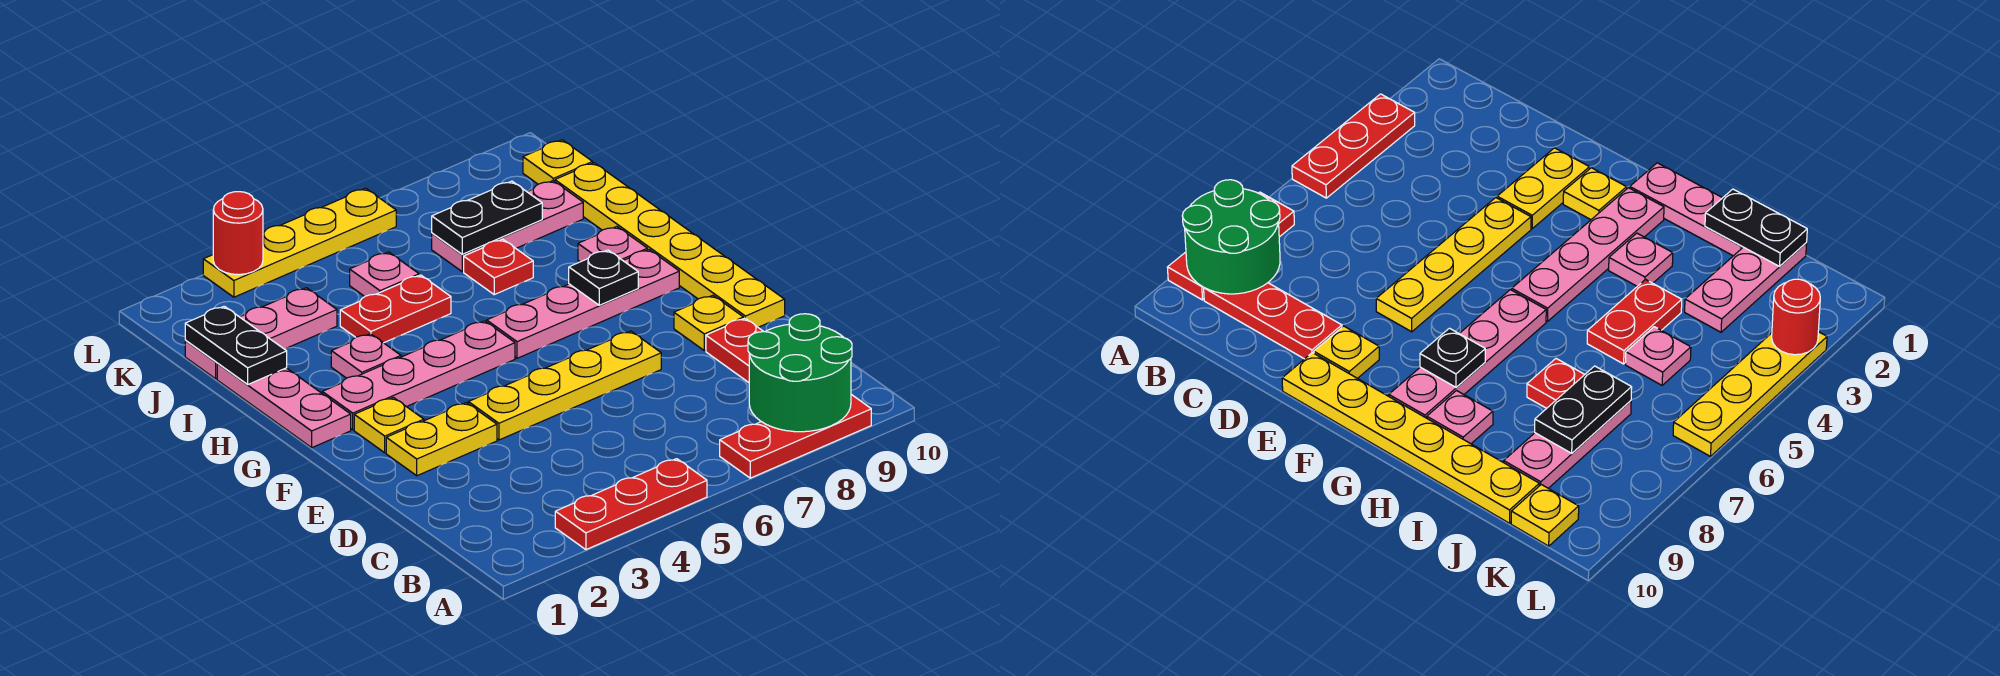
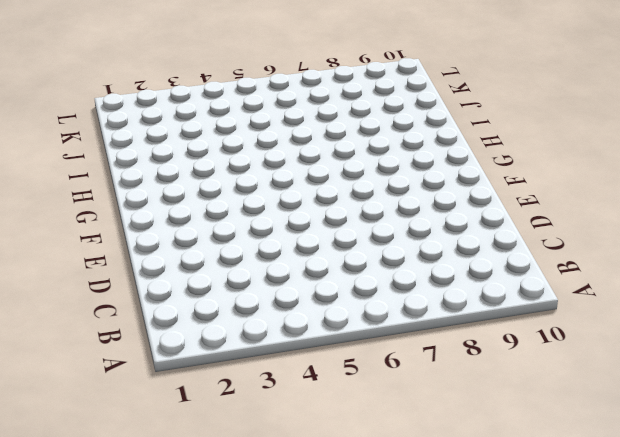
none -> red plate A3:A5 level 1
none -> red plate A7:A9 level 1
none -> red plate B9:D9 level 1

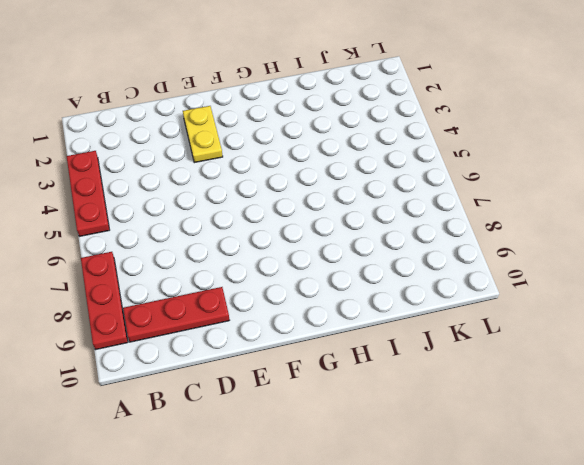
none -> yellow plate E4:E7 level 1
none -> yellow plate E9 level 1
none -> yellow plate E10:J10 level 1

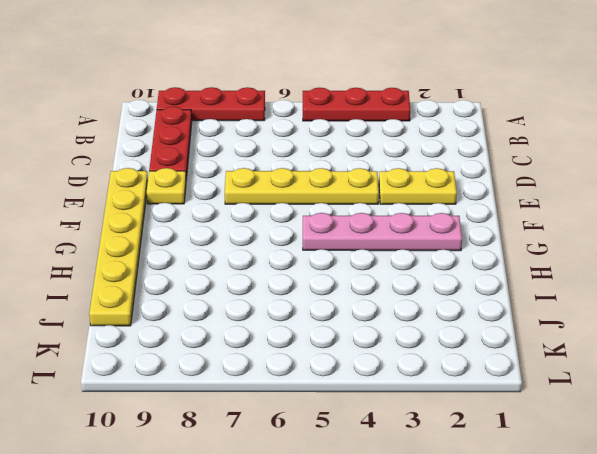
none -> yellow plate F2 level 1
none -> pink plate G1:I1 level 1
none -> pink plate G6:G9 level 1

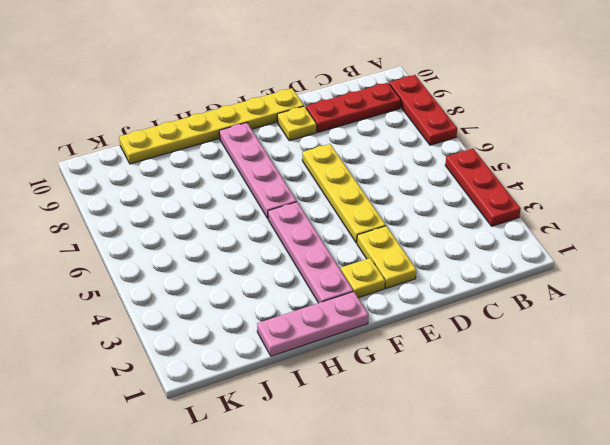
none -> pink plate H3 level 1
none -> pink plate H9 level 1
none -> red plate I4:I5 level 1

